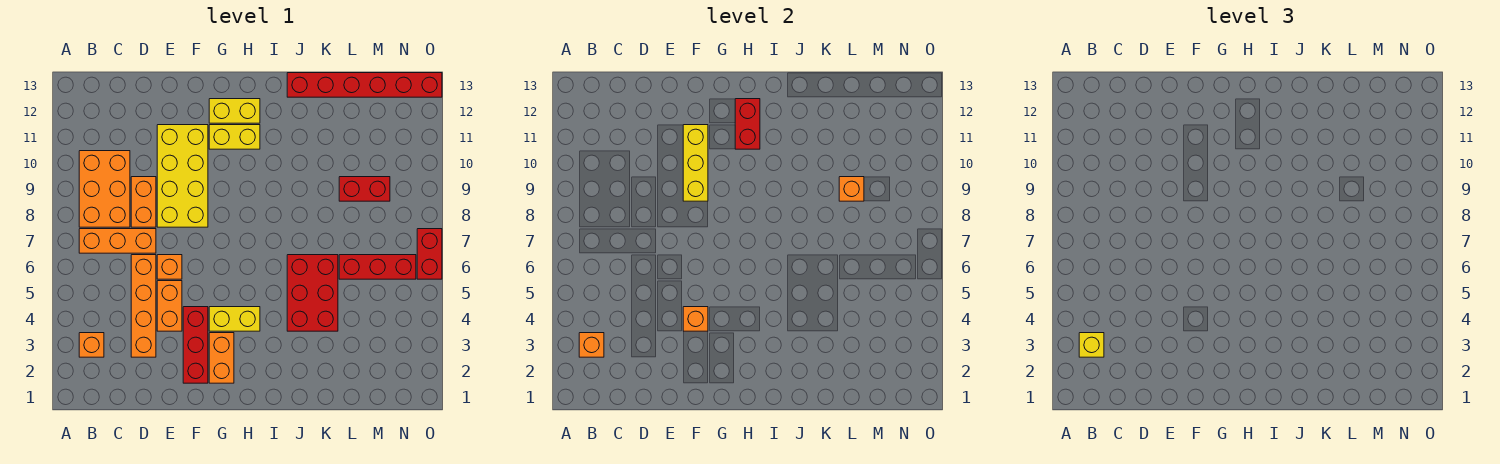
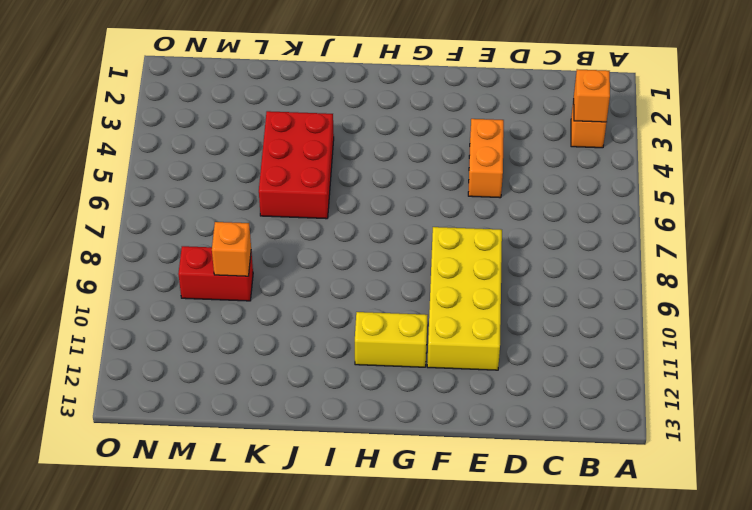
none -> orange brick B7:D7 level 1
none -> orange brick B8:C10 level 1
none -> orange brick D3:D6 level 1

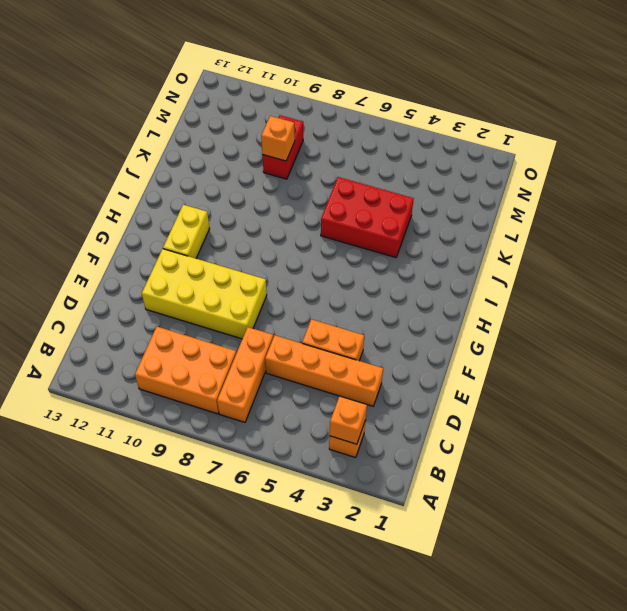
none -> orange brick D8:D9 level 1
none -> orange brick E6 level 1
none -> red brick F2:F4 level 1

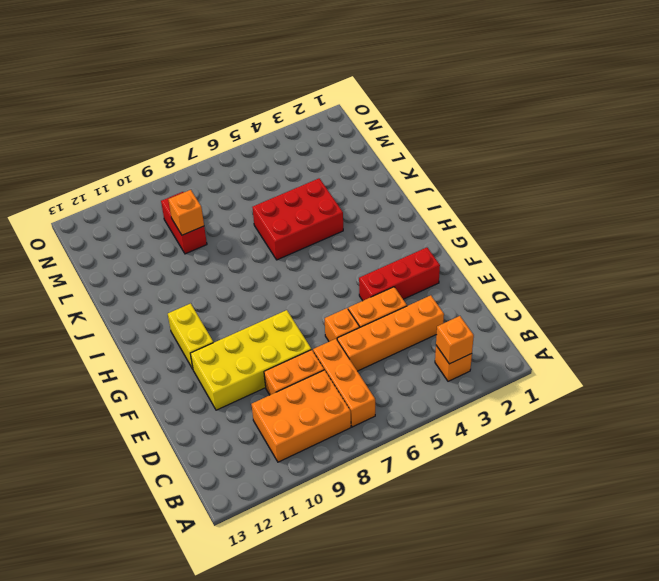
none -> orange brick G2:G3 level 1
none -> yellow brick G4:H4 level 1
none -> yellow brick G12:H12 level 1

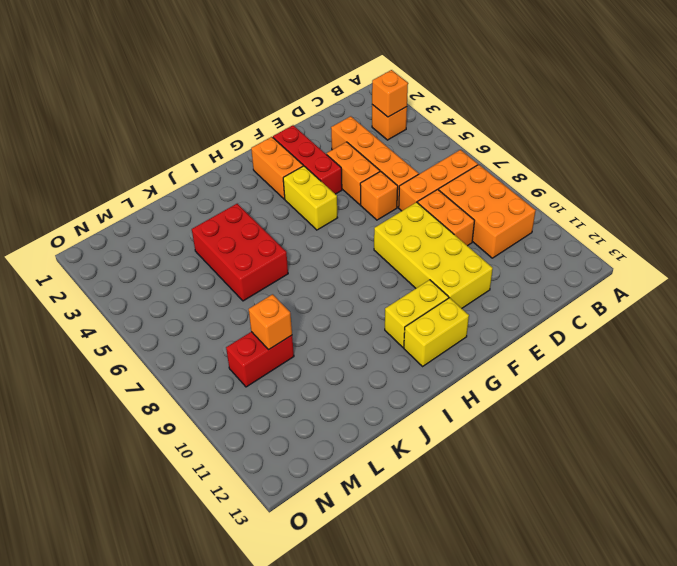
yellow brick G4:G5 level 1 -> yellow brick G4:H4 level 1
none -> red brick J13:O13 level 1
none -> red brick L6:N6 level 1
none -> red brick O6:O7 level 1

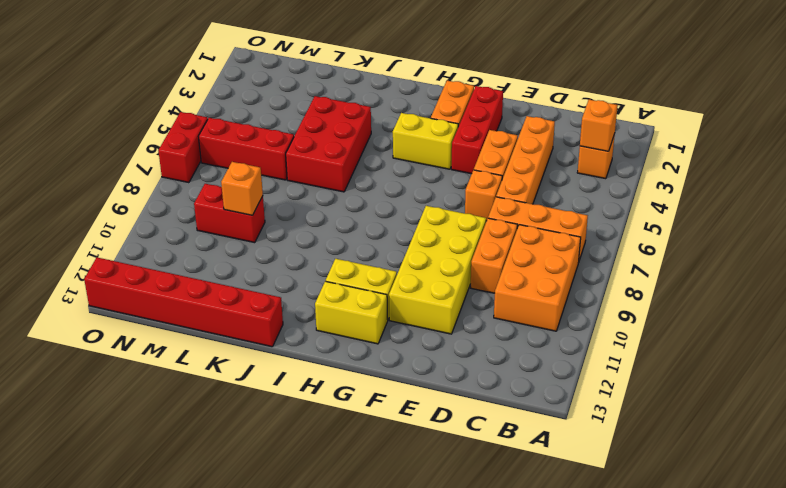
none -> orange brick F4 level 2
none -> yellow brick F9:F11 level 2
none -> red brick H11:H12 level 2

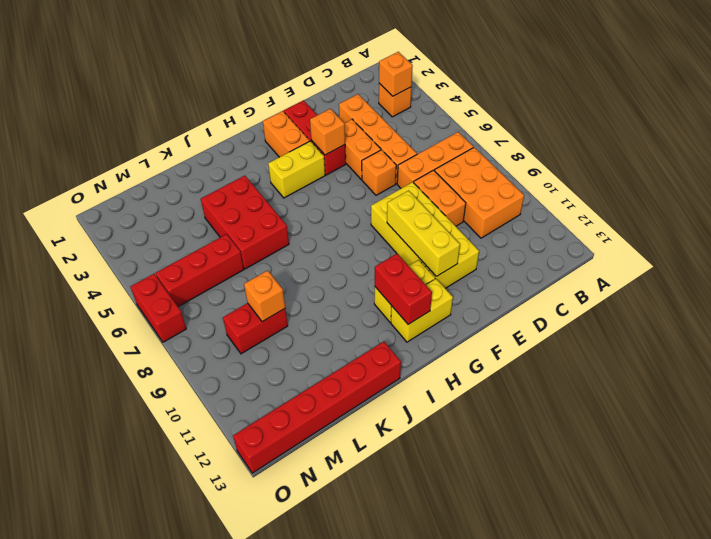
none -> yellow brick B3 level 3

